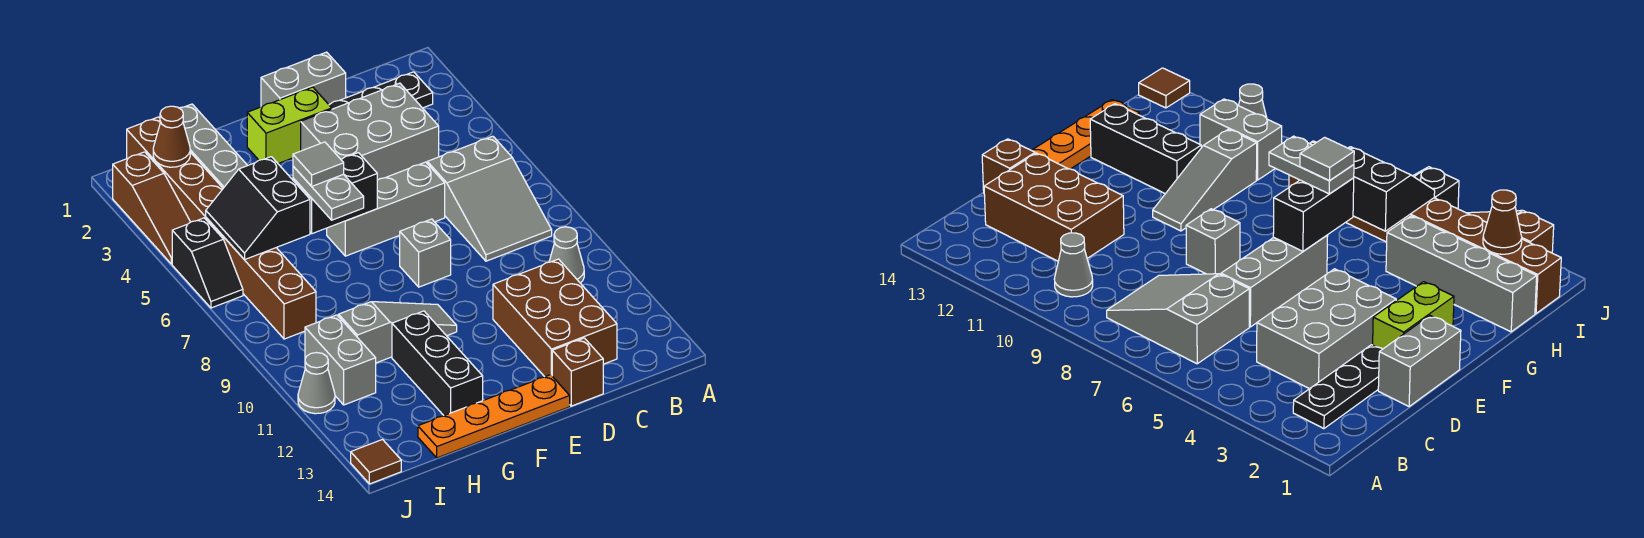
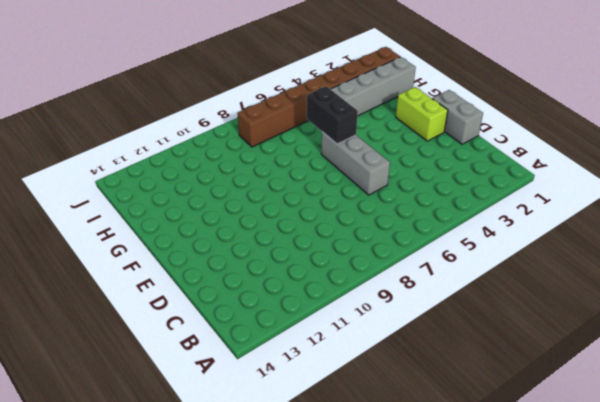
none -> black plate B2:D2 level 1
none -> grey slope B6:C8 level 1 top 6
none -> grey cone B10 level 1

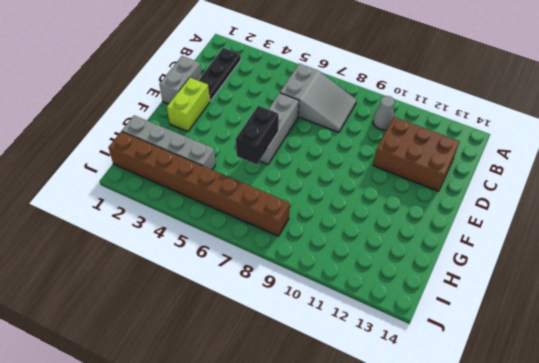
none -> grey brick C3:E4 level 1
none -> brown brick D14 level 1
none -> grey brick E8 level 1

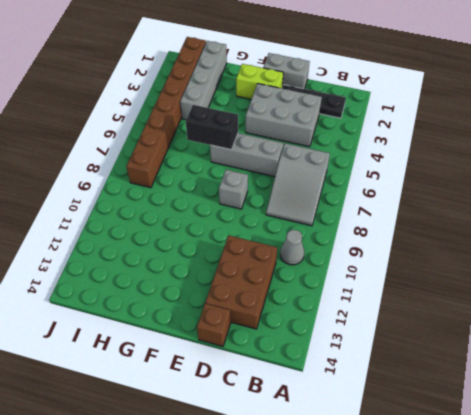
none -> orange plate E14:H14 level 1
none -> grey slope F10:H10 level 1 top H
none -> black brick G11:G13 level 1

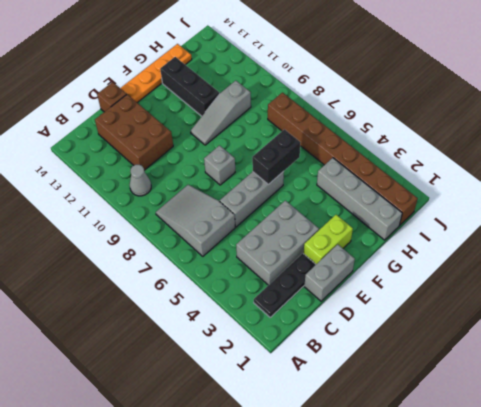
none -> grey brick I10:I11 level 1
none -> brown slope J2:J4 level 1 top 2
none -> black slope J5:J6 level 1 top 5

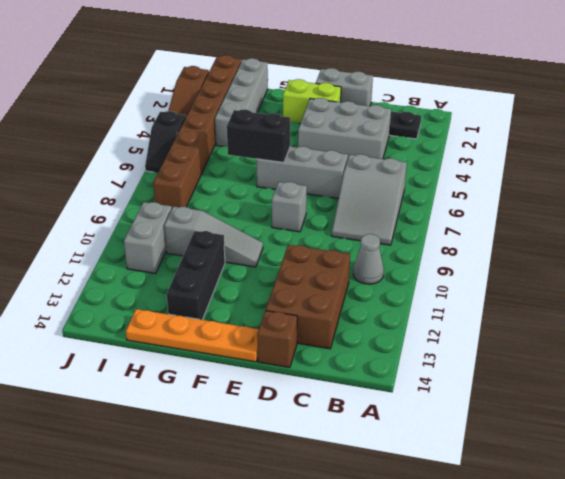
none -> grey cone J11 level 1
none -> brown tile J14 level 1
none -> black slope H5:I6 level 2 top H

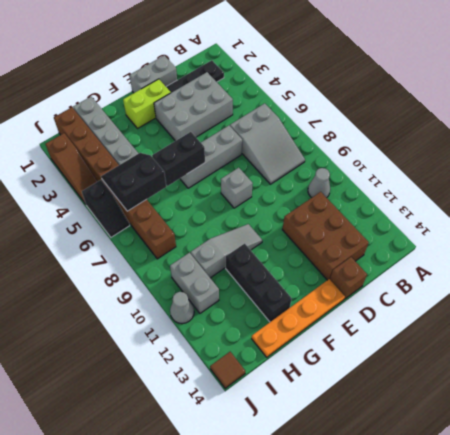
black slope H5:I6 level 2 top 6 -> black slope H5:I6 level 2 top H
none -> brown cone I2 level 2
none -> grey plate G6:G7 level 3
none -> grey tile G6 level 4

